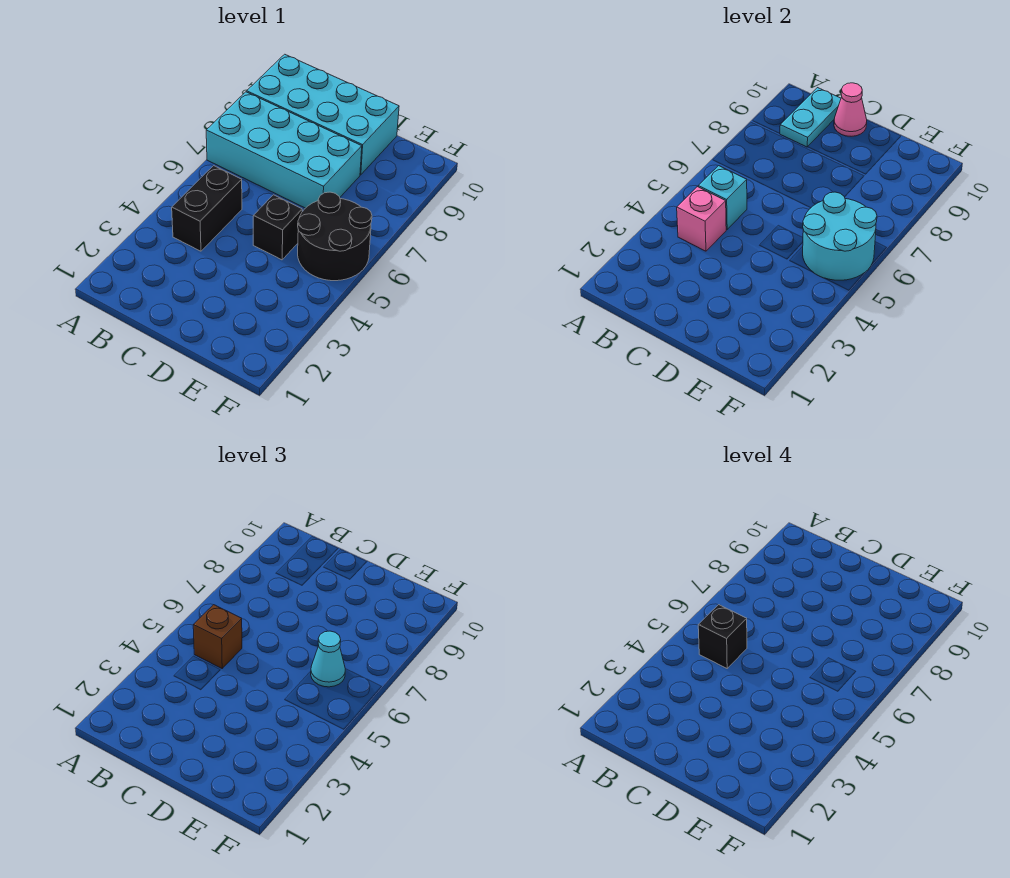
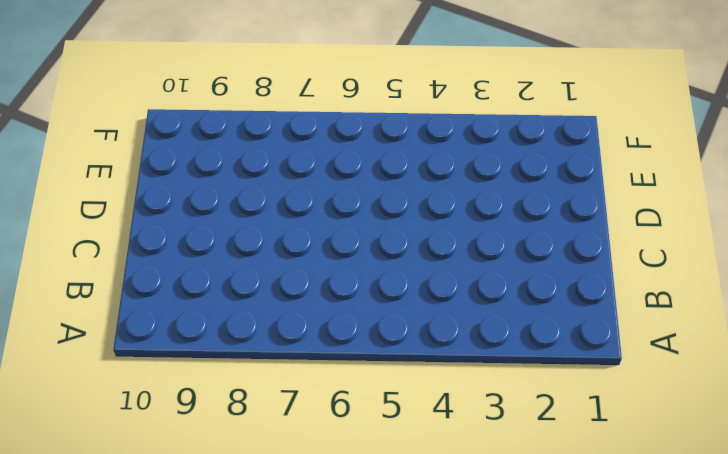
none -> cyan brick A7:D8 level 1
none -> cyan brick A9:D10 level 1
none -> black brick B4:B5 level 1

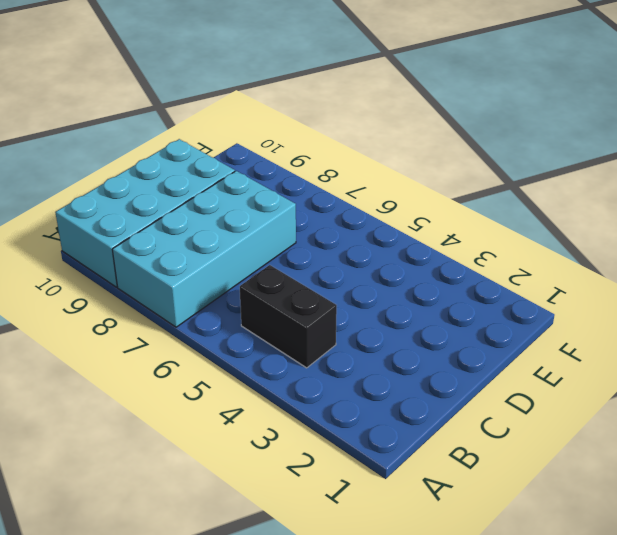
none -> black brick D5 level 1
none -> black round brick E5:F6 level 1
none -> pink brick B4 level 2

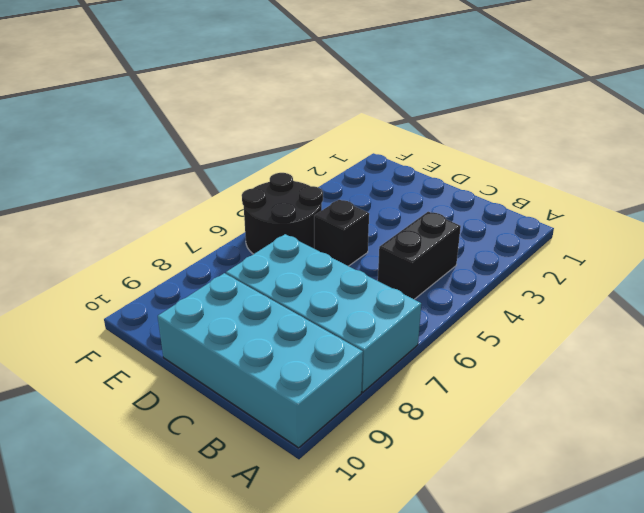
none -> pink brick B4 level 2
none -> cyan brick B5 level 2
none -> cyan plate B9:B10 level 2

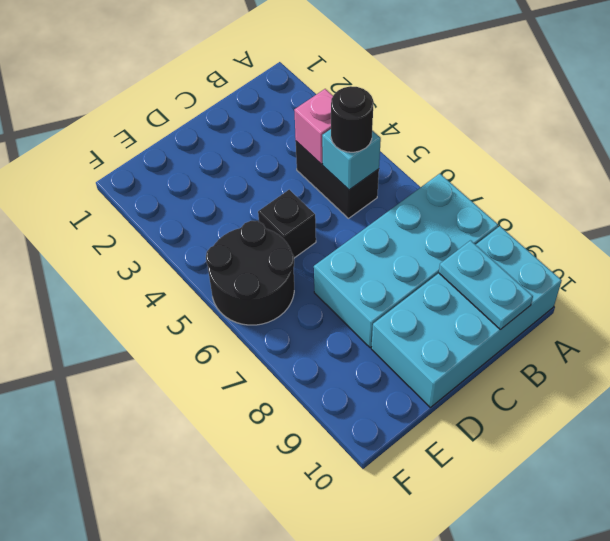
black round brick B5 level 3 -> brown brick B5 level 3
none -> pink cone C10 level 2
none -> cyan round brick E5:F6 level 2
none -> cyan cone E6 level 3

